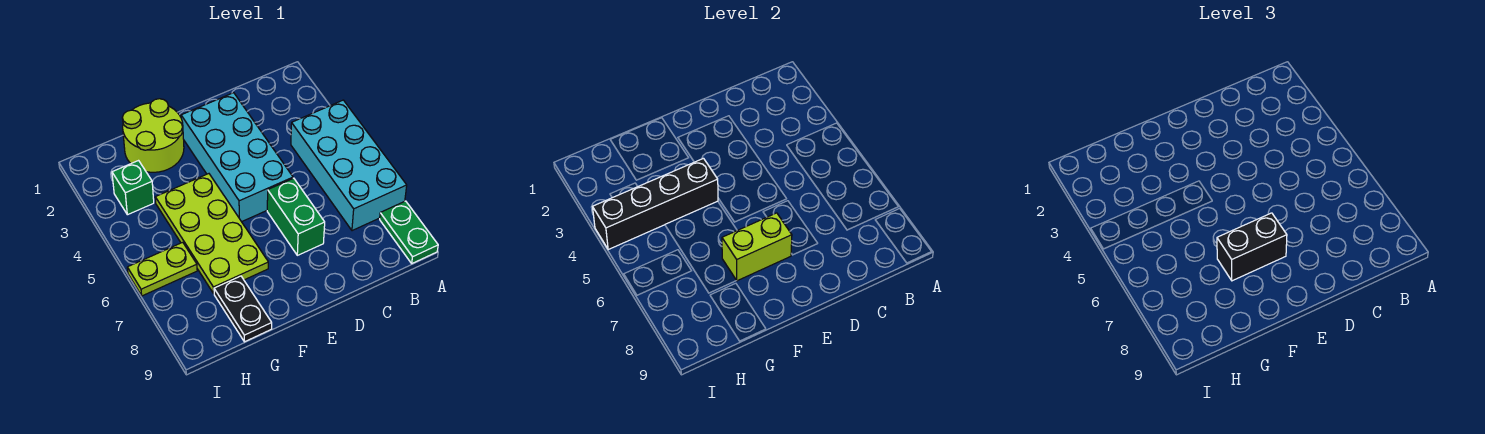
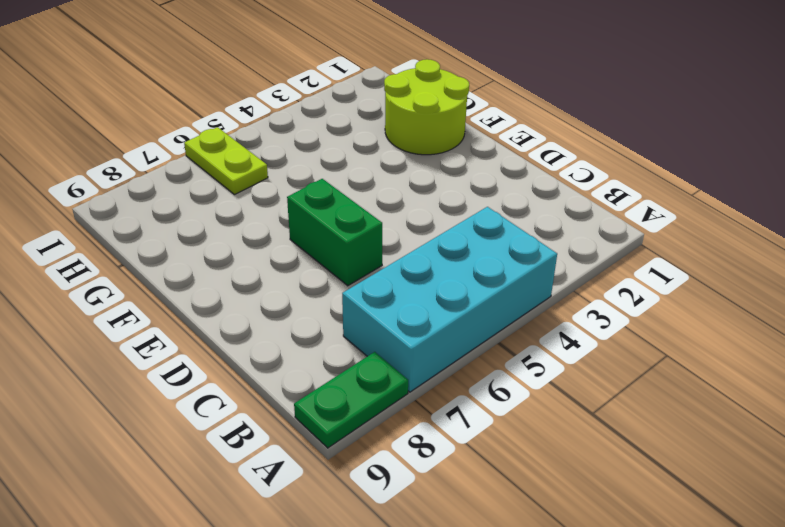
green brick D6:E6 level 1 -> green brick D6:D7 level 1
none -> cyan brick D2:E5 level 1
none -> lime plate F4:G7 level 1
none -> black plate G8:G9 level 1

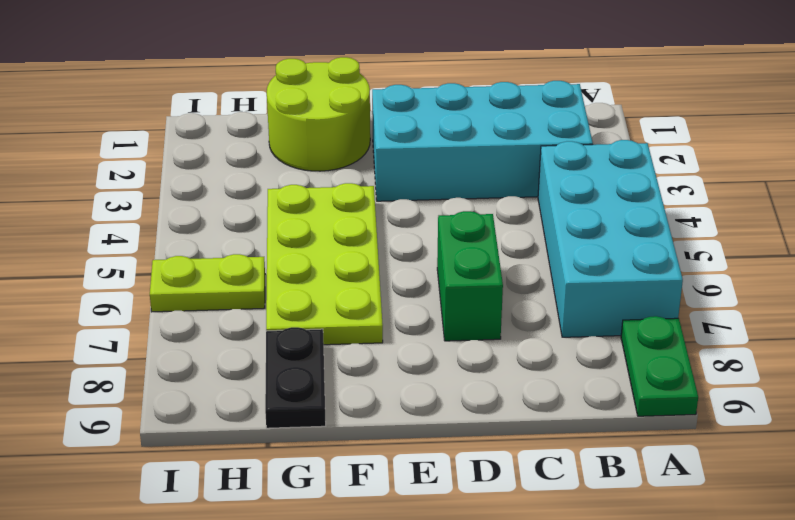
cyan brick B2:E3 level 1 -> cyan brick D2:E5 level 1
none -> green brick H3 level 1
none -> lime brick E7:F7 level 2
none -> black brick F4:I4 level 2

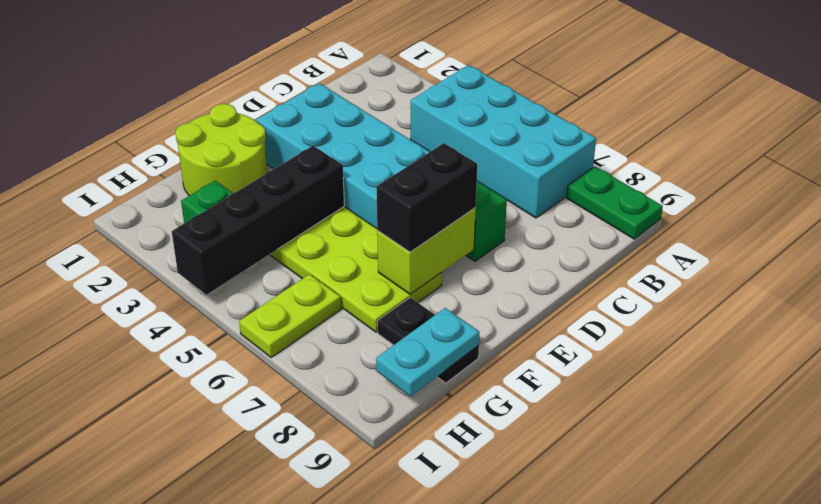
cyan plate G9:H9 level 2 -> none

